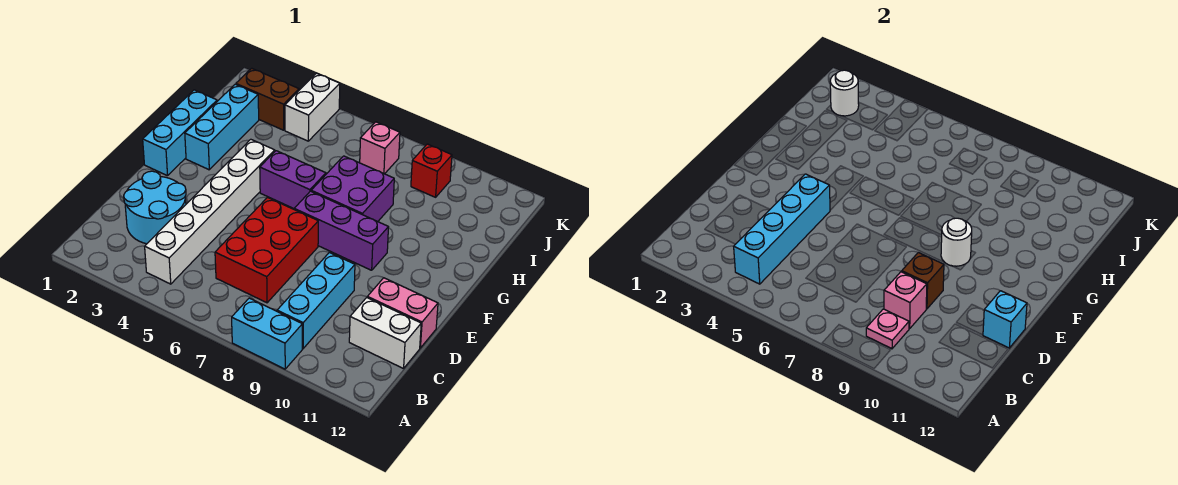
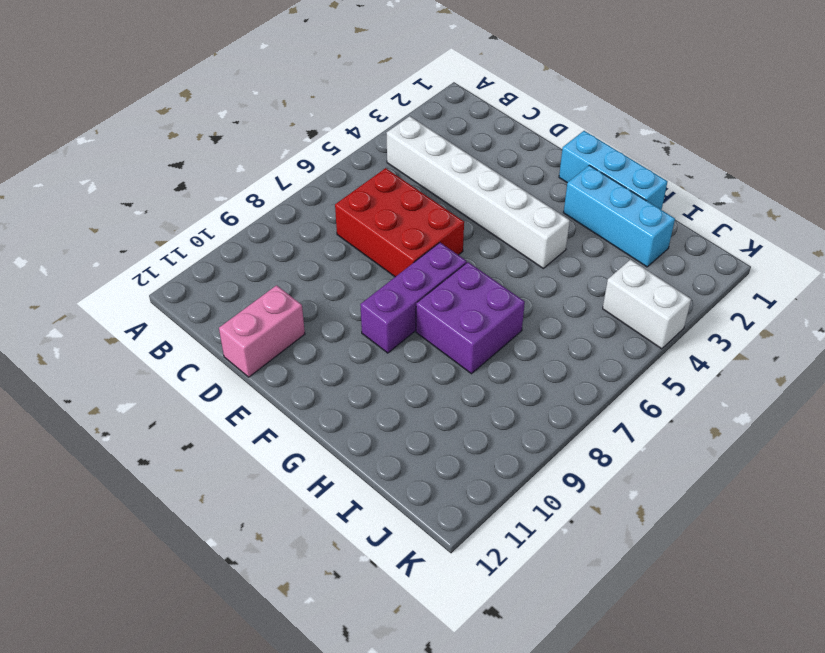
none -> cyan brick A8:A9 level 1
none -> cyan brick B9:D9 level 1
none -> cyan round brick C2:D3 level 1

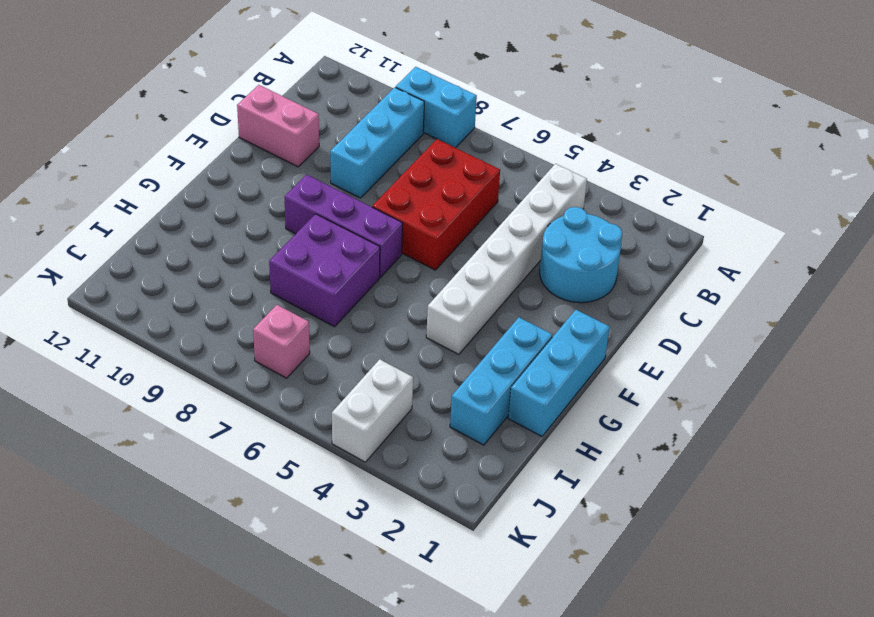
none -> white brick C11:C12 level 1
none -> purple brick G5:G6 level 1
none -> brown brick J2:J3 level 1

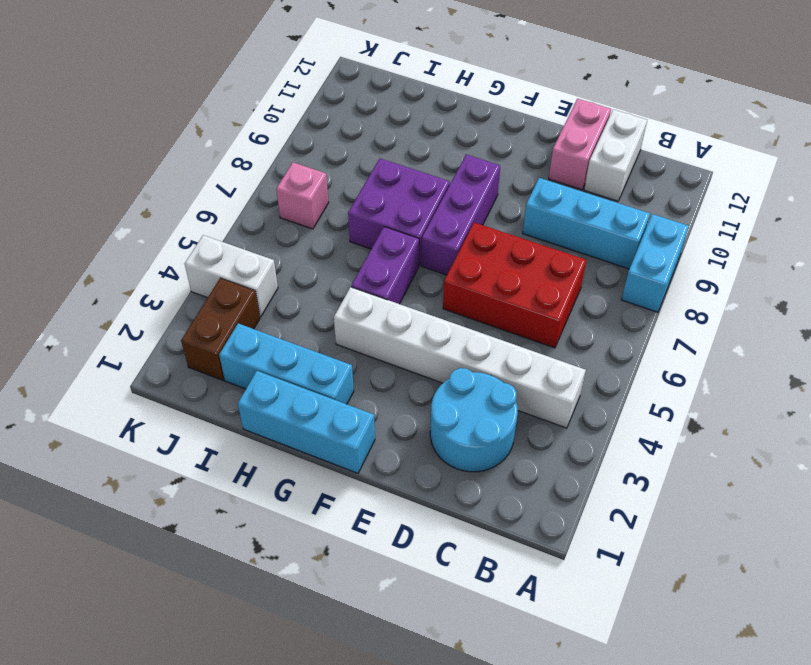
none -> red brick J9 level 1
none -> cyan brick B4:E4 level 2
none -> pink plate B9 level 2

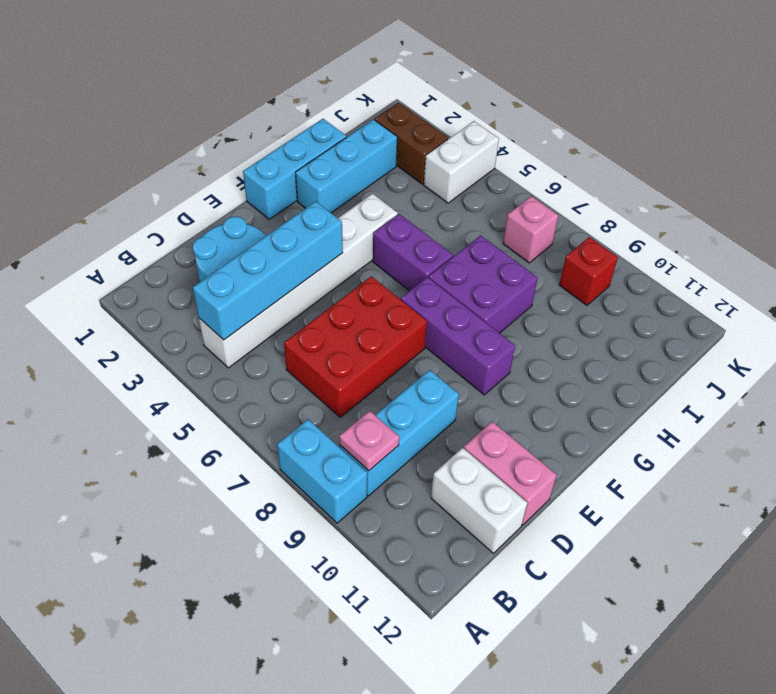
none -> pink brick C9 level 2
none -> brown brick D9 level 2
none -> cyan brick D12 level 2

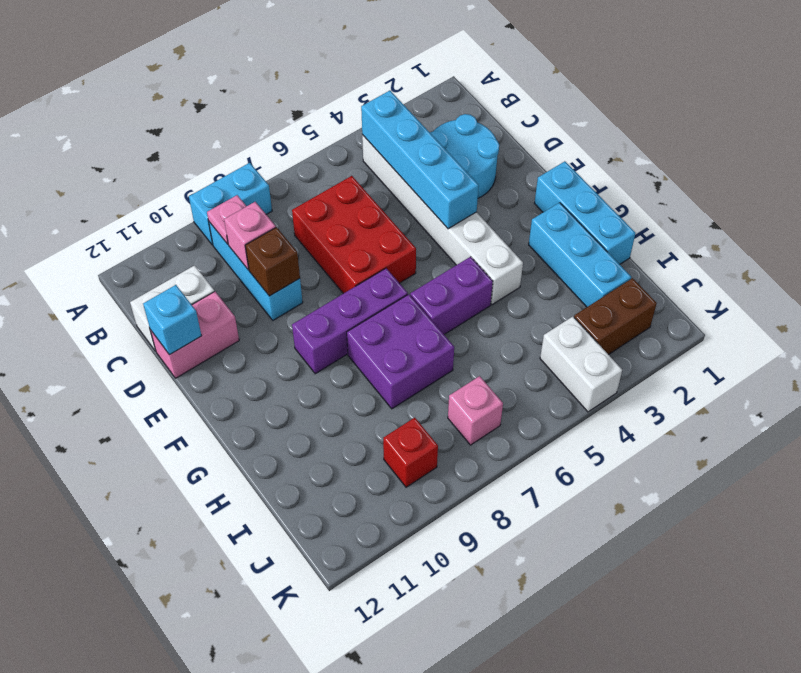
none -> white round brick F9 level 2
none -> white round brick J2 level 2

